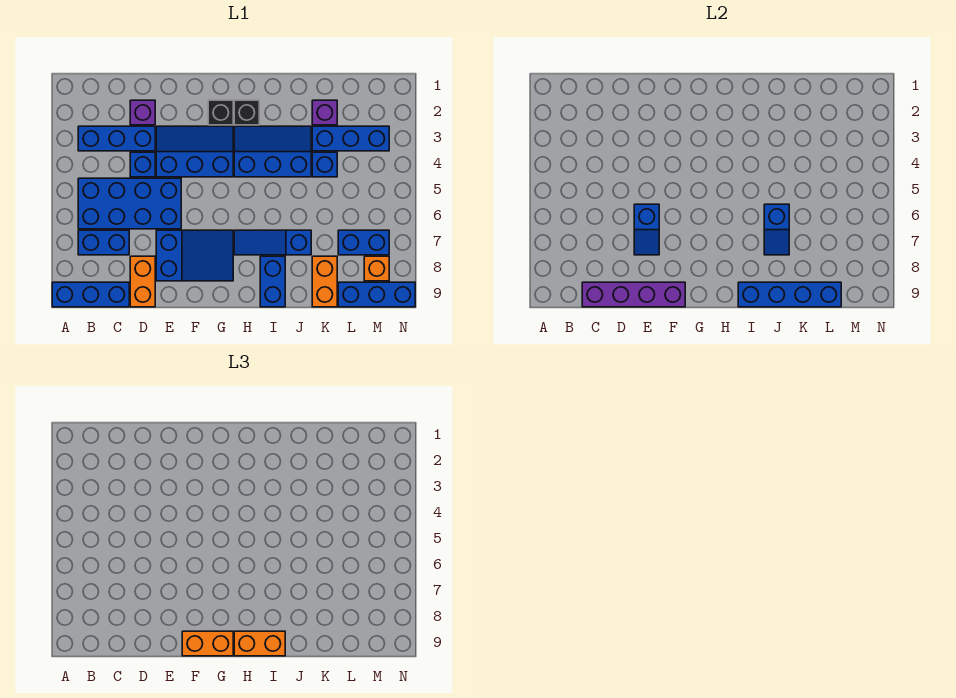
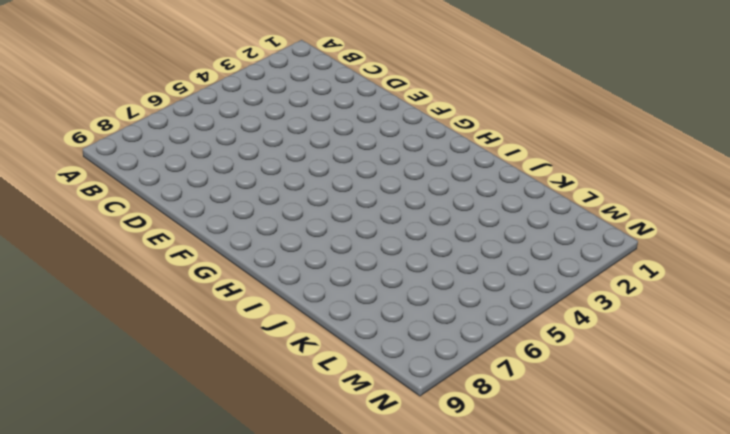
none -> blue brick A9:C9 level 1
none -> blue brick B3:D3 level 1
none -> blue brick B5:E6 level 1

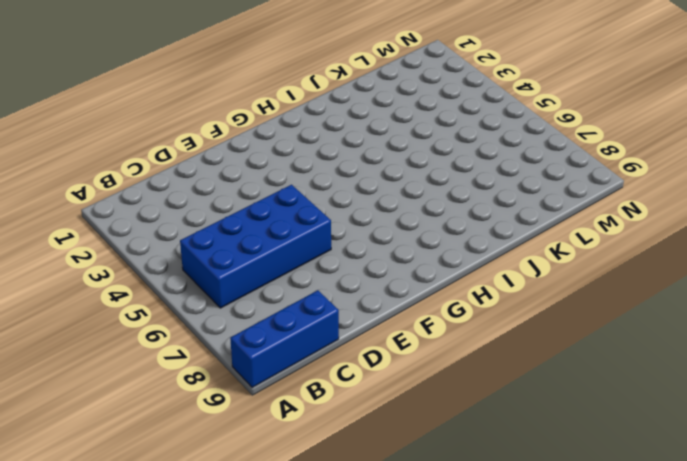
none -> blue brick B3:D3 level 1
none -> blue brick B7:C7 level 1
none -> purple brick D2 level 1

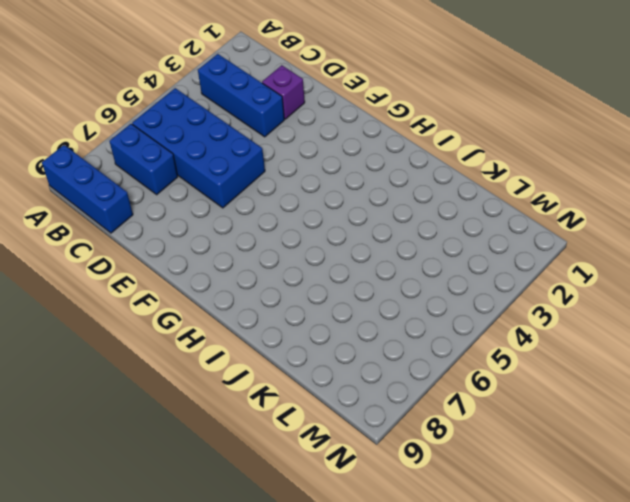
none -> blue brick D4 level 1
none -> orange brick D8:D9 level 1
none -> blue slope E3:G4 level 1 top 4

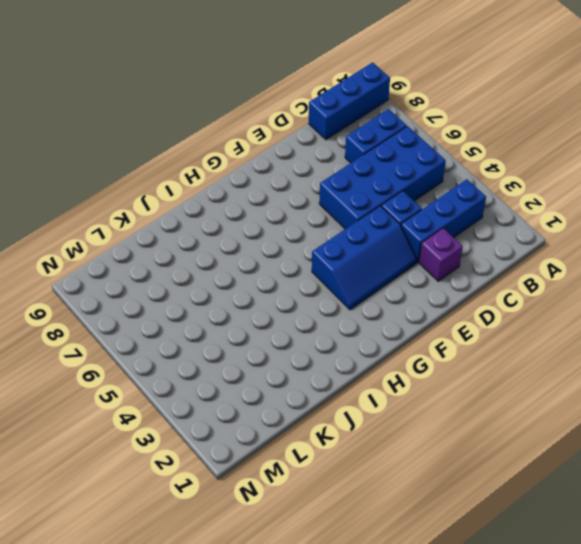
none -> orange brick D8:D9 level 1
none -> blue slope E7:G8 level 1 top E
none -> black brick G2 level 1

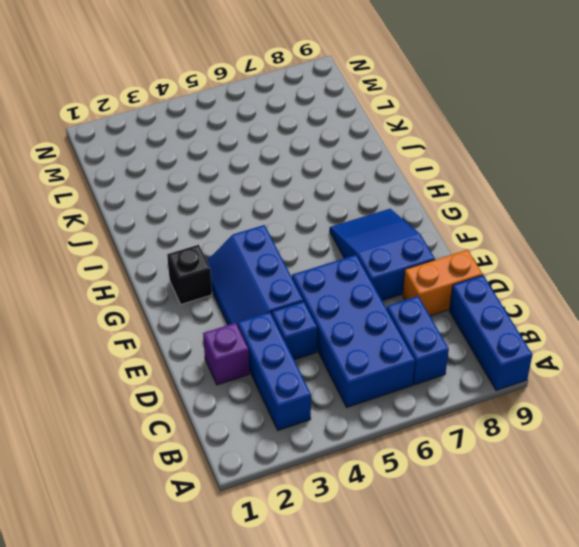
none -> black brick H2 level 1
none -> blue slope H3:J4 level 1 top 4
none -> blue slope H7:J7 level 1 top J

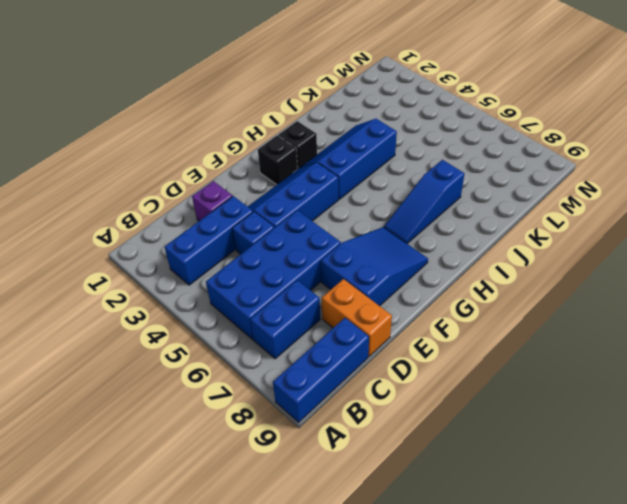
none -> blue brick I8:I9 level 1
none -> purple brick K2 level 1
none -> blue brick K3:M3 level 1

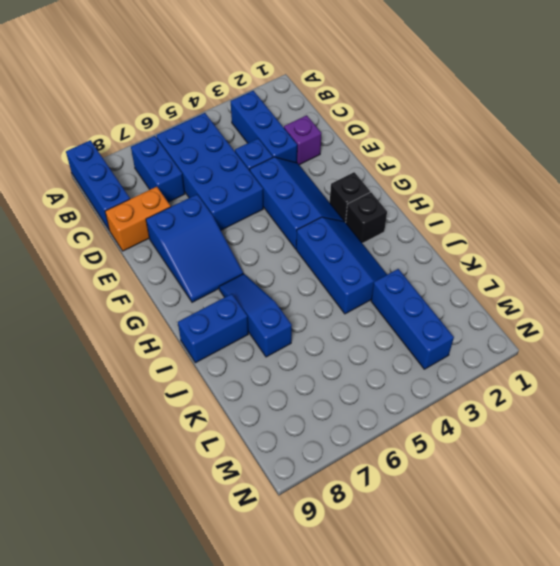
none -> purple brick K2 level 1
none -> blue brick K4 level 1
none -> orange brick K8:K9 level 1

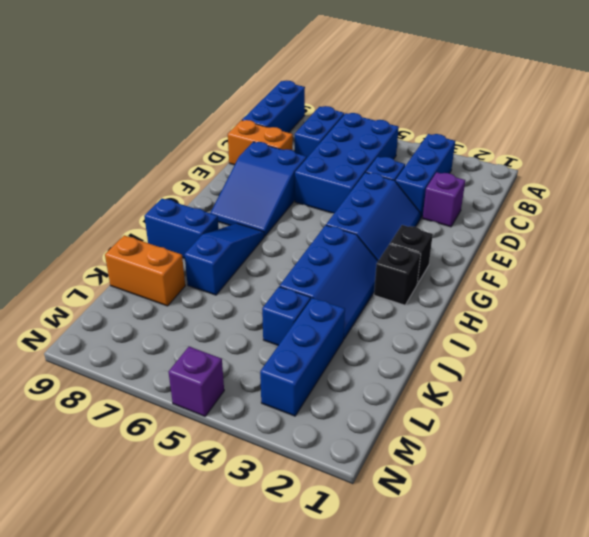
purple brick N5 level 1 -> purple brick K2 level 1
none -> blue brick L7:M7 level 1
none -> blue brick L9:N9 level 1
none -> orange brick M8 level 1

